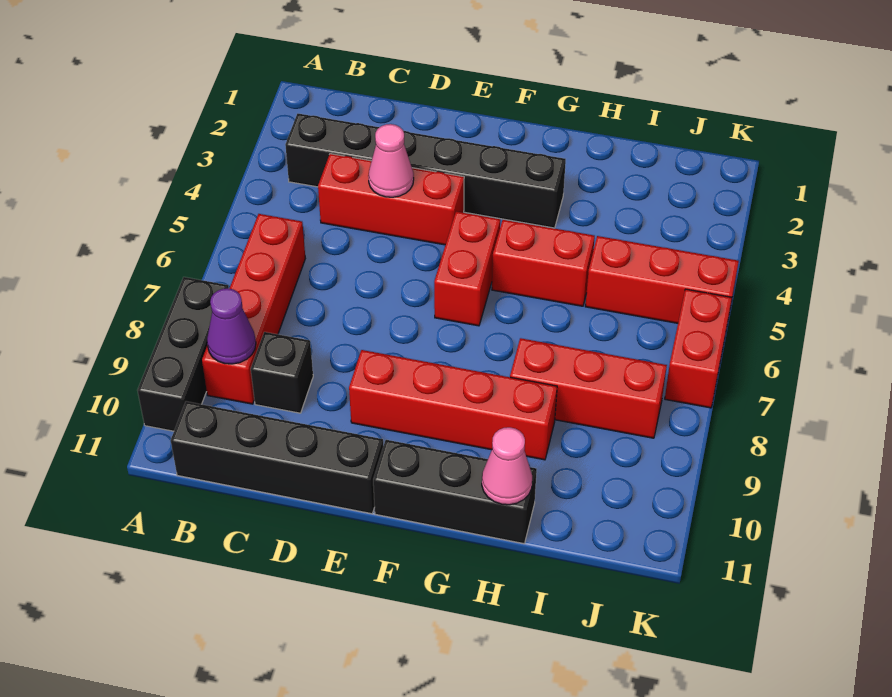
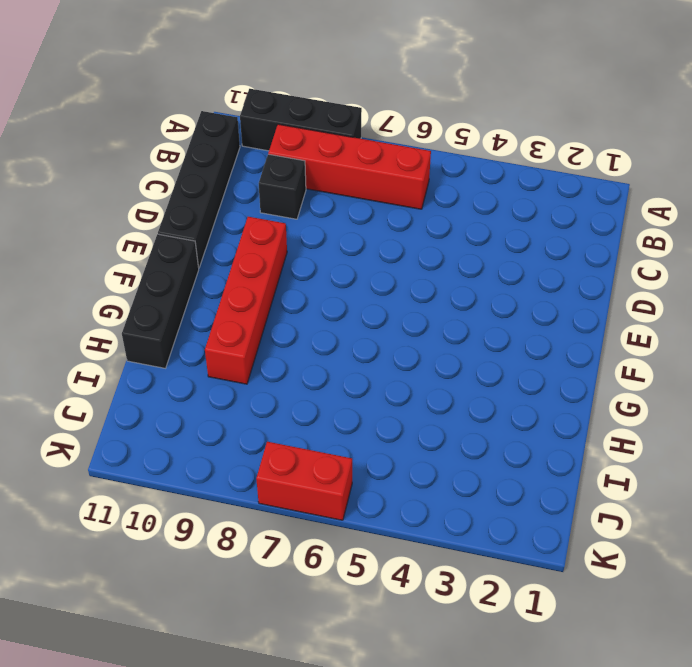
none -> black brick B3:G3 level 1
none -> red brick C4:E4 level 1
none -> red brick F5:F6 level 1

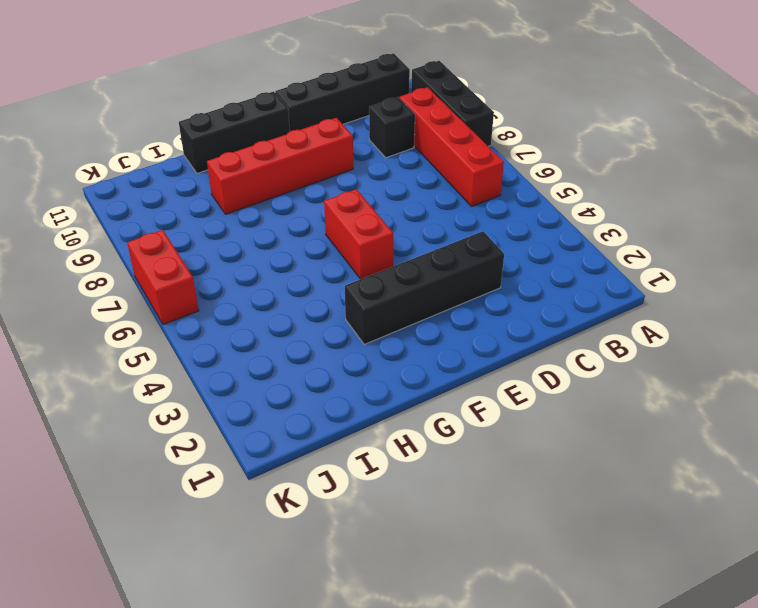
black brick D3:G3 level 1 -> black brick B3:G3 level 1
none -> red brick C4:E4 level 1
none -> red brick G5:H5 level 1
none -> red brick H8:J8 level 1

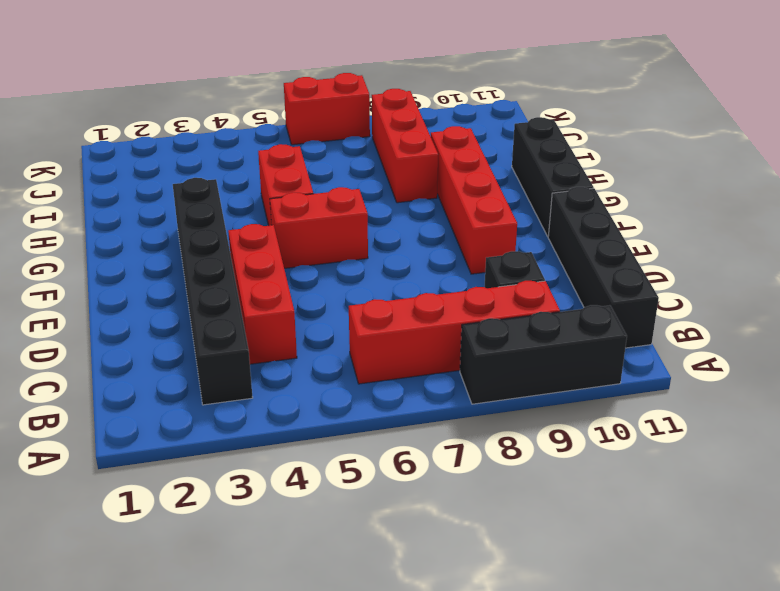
none -> red brick I5:K5 level 1
none -> purple cone B9 level 2
none -> pink cone D4 level 2

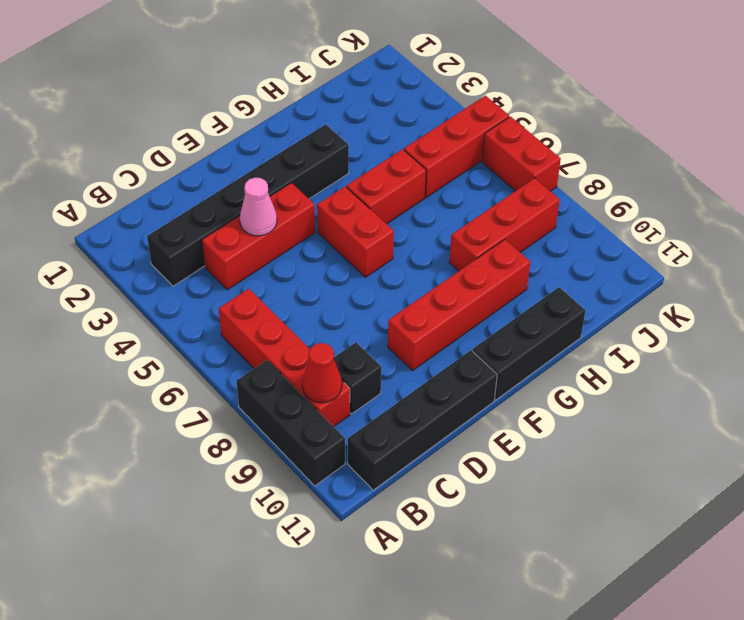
red cone B9 level 2 -> purple cone B9 level 2
none -> pink cone H11 level 2

